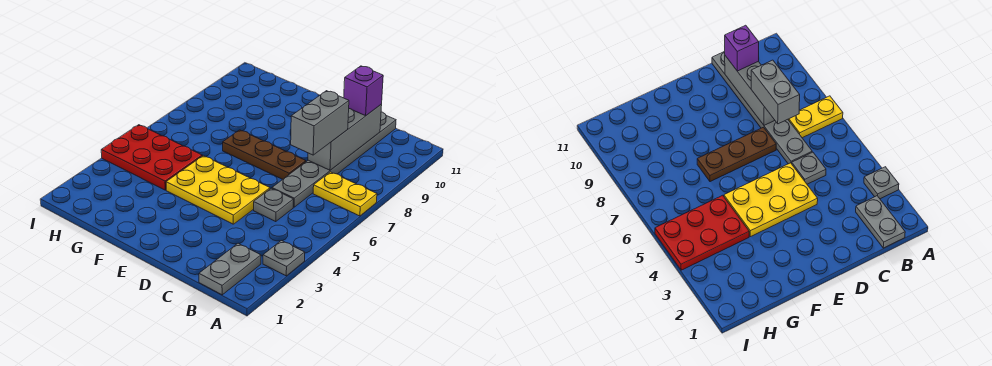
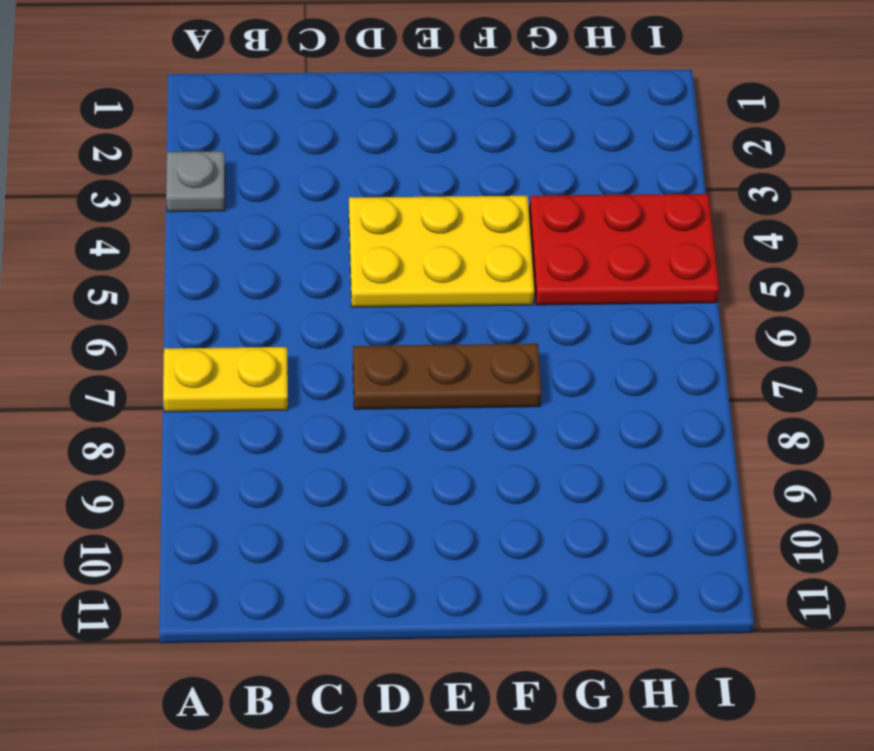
none -> grey plate B1:B2 level 1
none -> grey plate C5 level 1

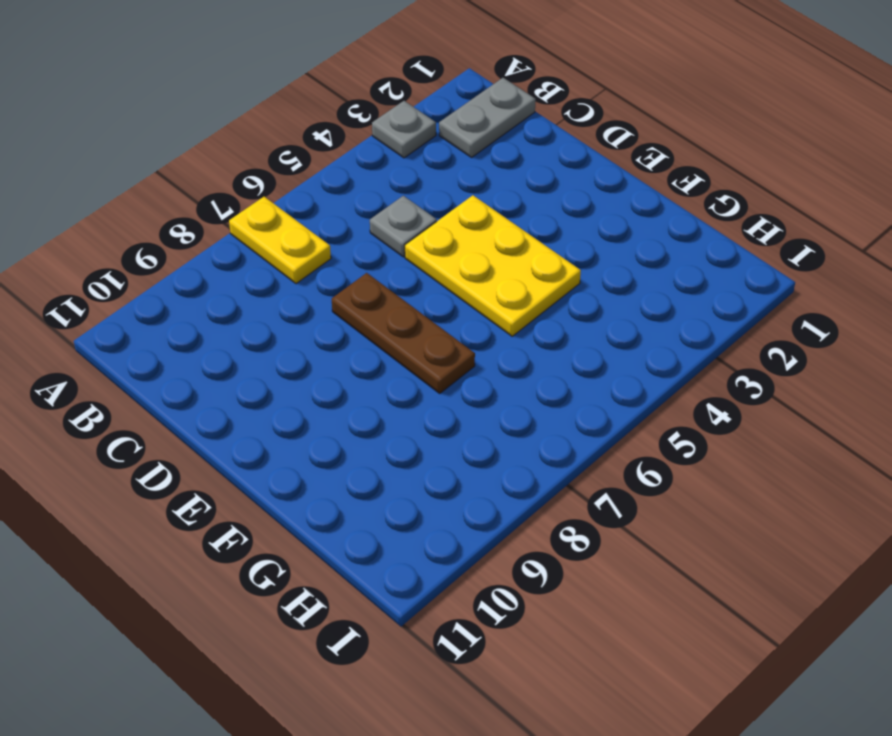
none -> grey plate C6:C11 level 1
none -> red plate G4:I5 level 1

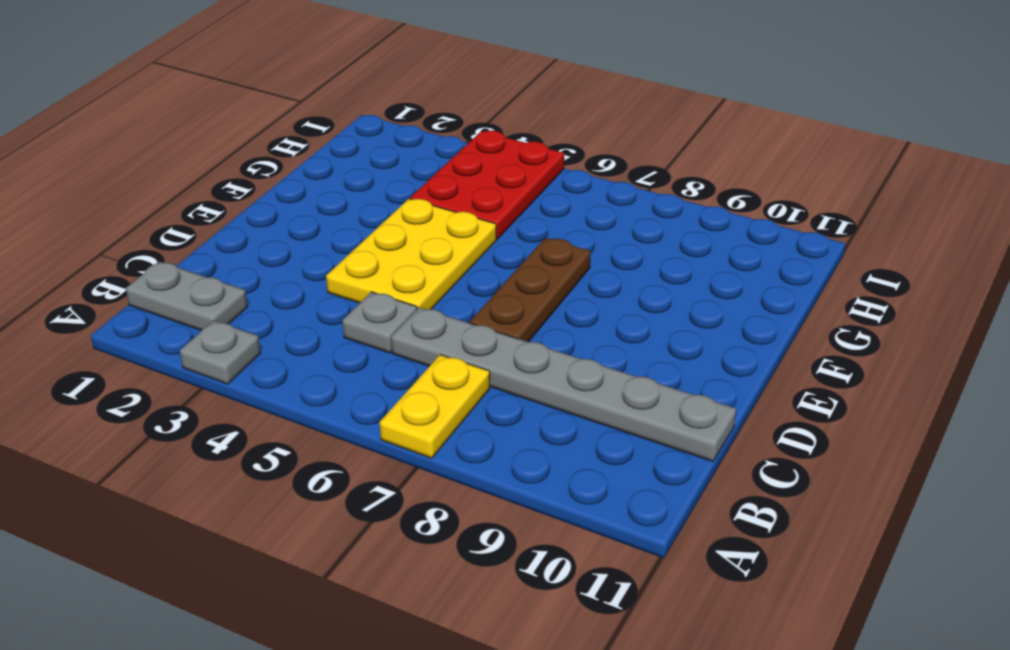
none -> grey brick C8:C10 level 2
none -> grey brick C7:C8 level 3

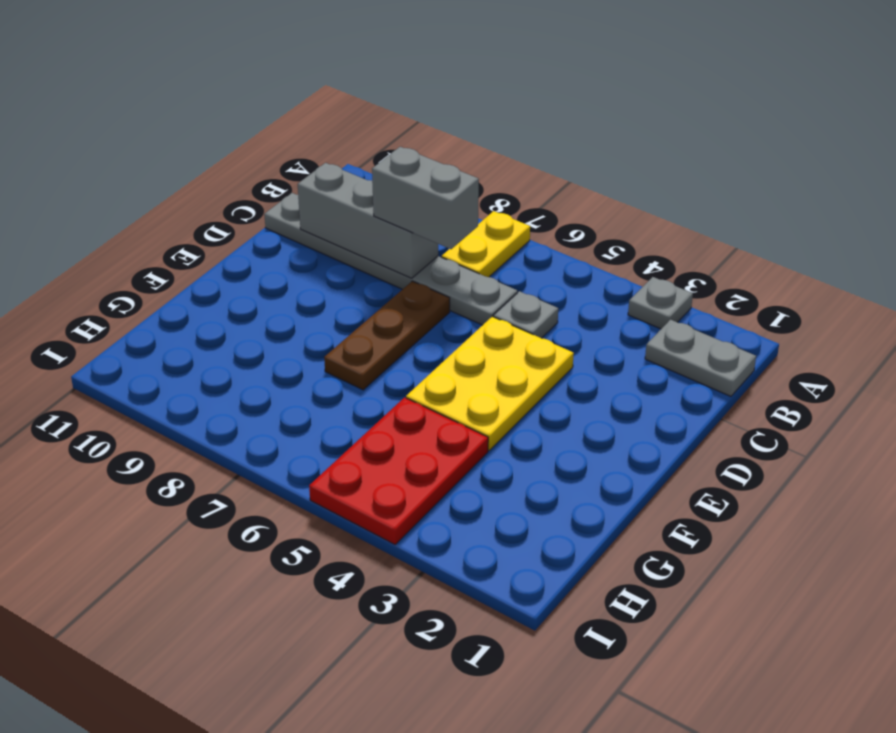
none -> purple brick C10 level 3

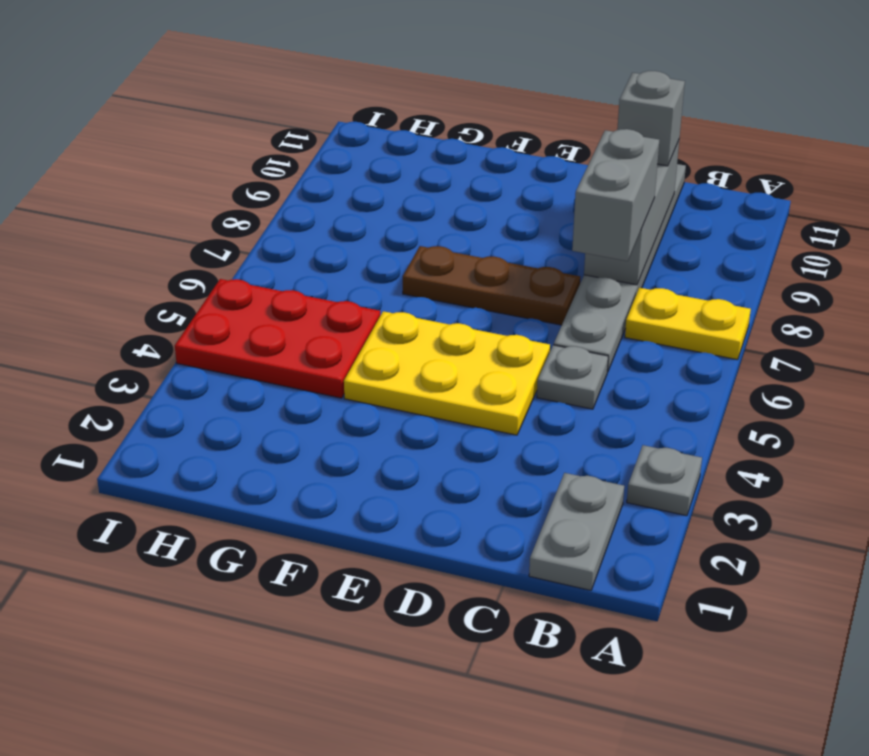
grey brick C10 level 3 -> purple brick C10 level 3

